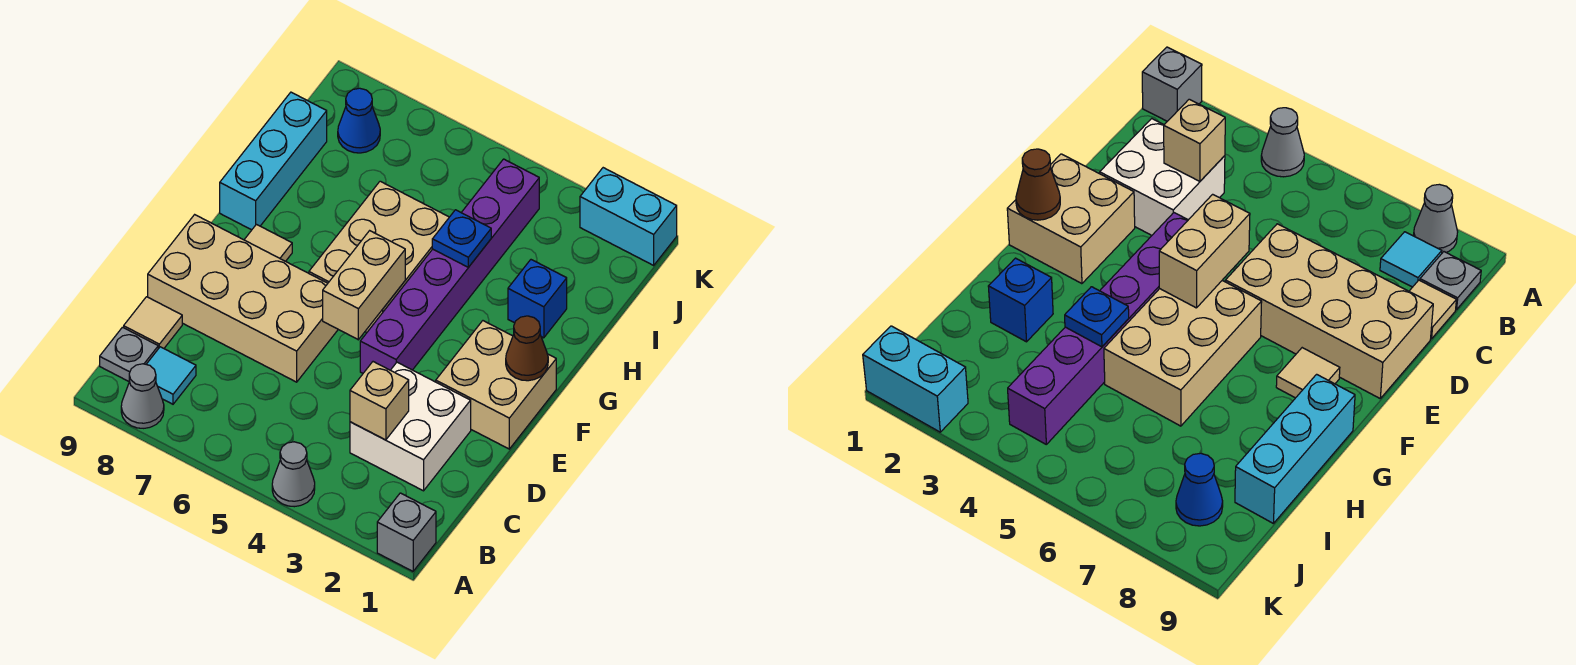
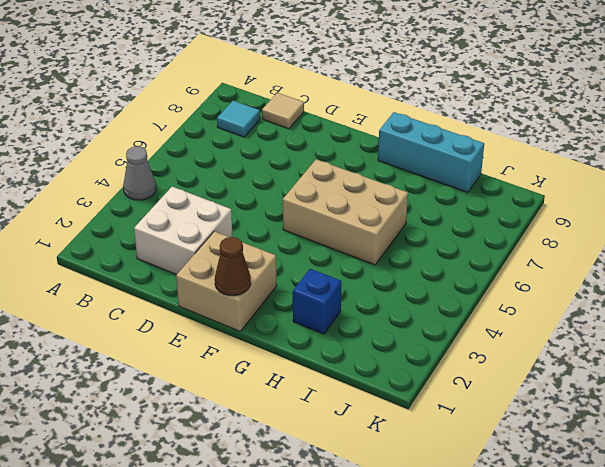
none -> grey brick A1 level 1
none -> grey cone A8 level 1
none -> grey plate B9 level 1

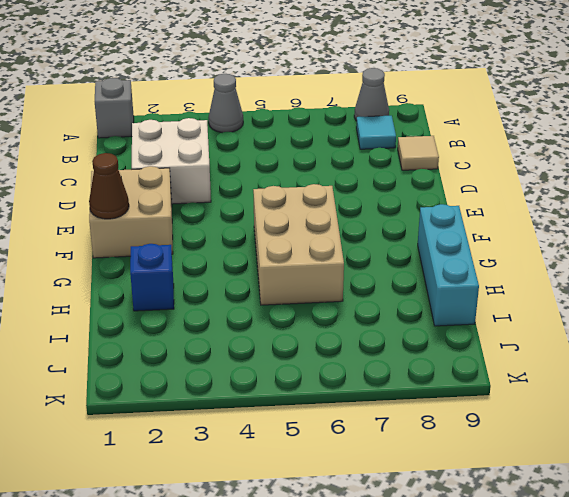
none -> grey plate B9 level 1
none -> tan brick D6:E9 level 1
none -> purple brick E4:J4 level 1

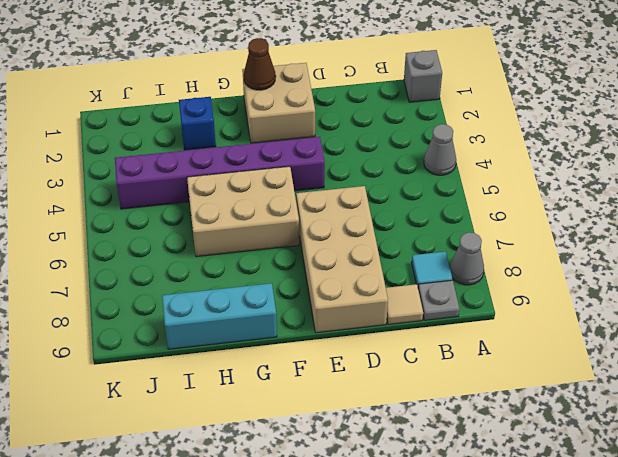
none -> white brick C2:D3 level 1
none -> tan tile F8 level 1
none -> blue cone J8 level 1

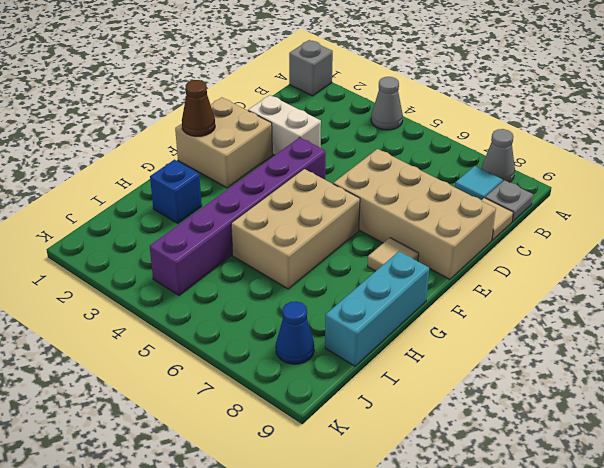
white brick D2:D3 level 1 -> white brick C2:D3 level 1
none -> cyan brick K1:K2 level 1
none -> tan brick C3 level 2
none -> tan brick E5:F5 level 2

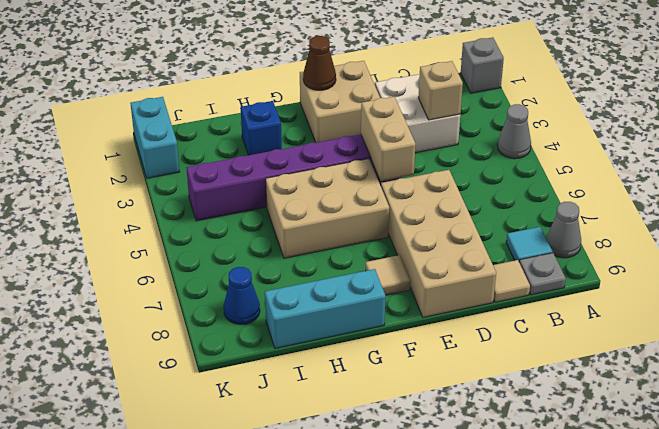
tan brick E4:E5 level 2 -> tan brick E5:F5 level 2
none -> blue plate H4 level 2

